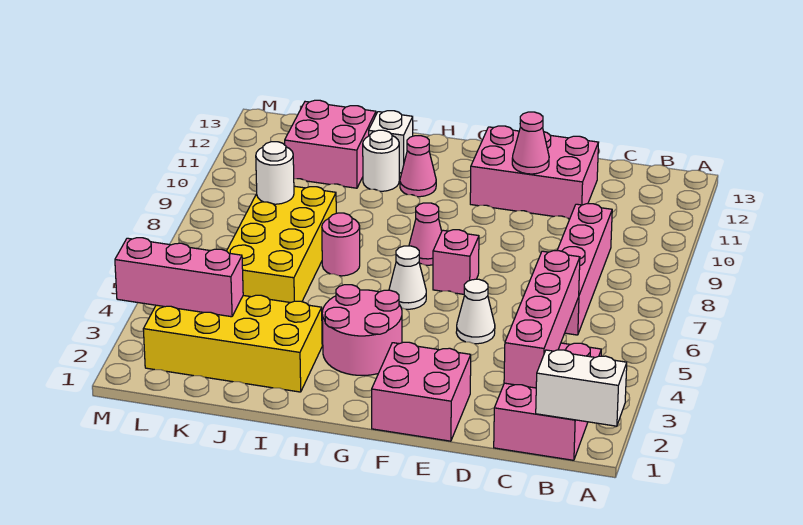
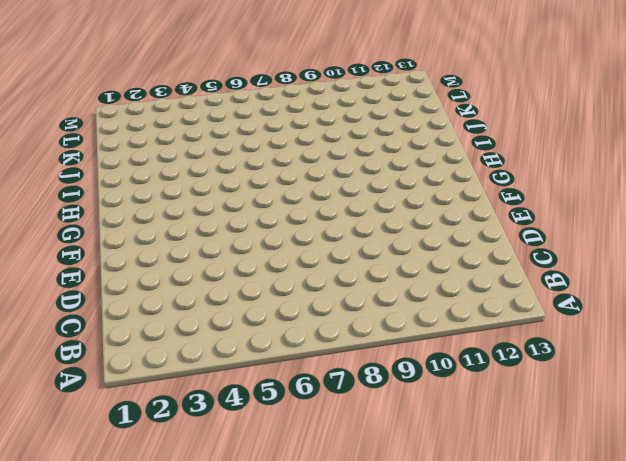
none -> pink brick B1:C3 level 1
none -> pink brick C6:C9 level 1
none -> pink brick D11:F12 level 1

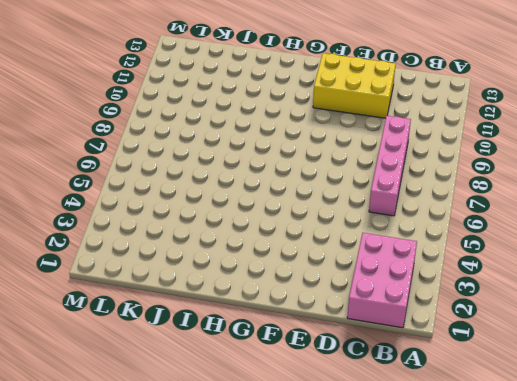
yellow brick D11:F12 level 1 -> pink brick D11:F12 level 1
none -> pink brick E1:F2 level 1
none -> white cone E5 level 1
none -> pink brick F7 level 1

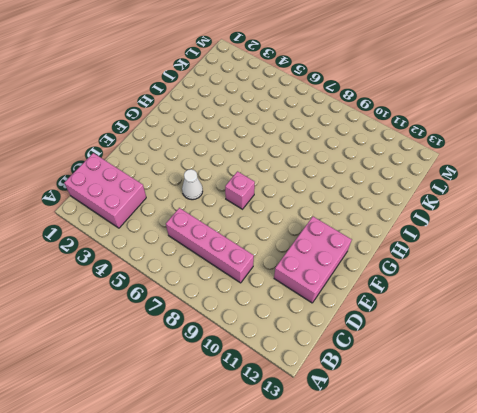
none -> pink brick E1:F2 level 1
none -> pink round brick G3:H4 level 1
none -> white cone G6 level 1

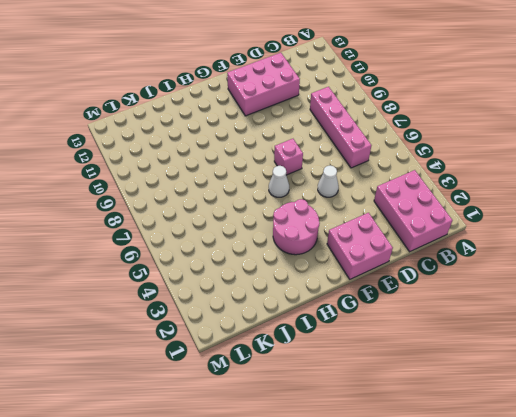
none -> pink cone G8 level 1
none -> pink cone H11 level 1
none -> yellow brick I2:L3 level 1

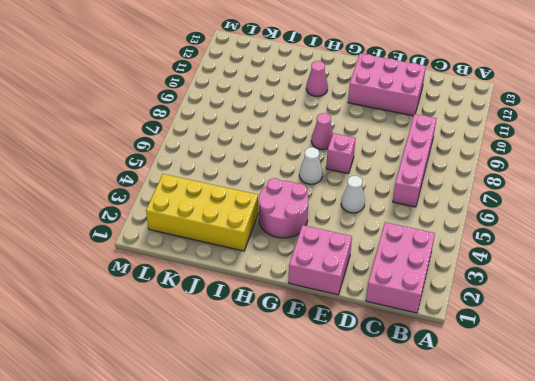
none -> pink round brick I7 level 1
none -> white round brick I11 level 1
none -> white brick I12 level 1

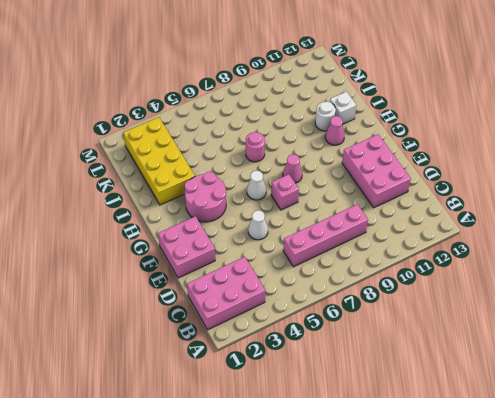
none -> yellow brick J5:K8 level 1
none -> pink brick J11:K12 level 1
none -> white brick A1:B1 level 2

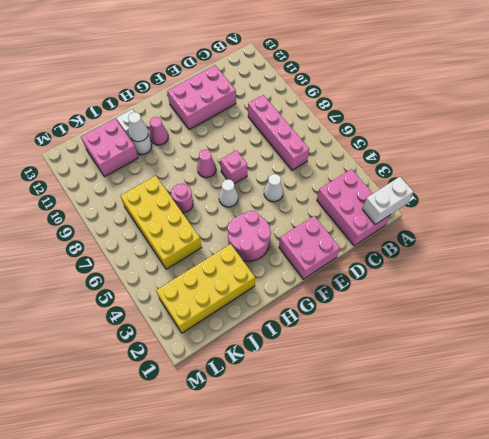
white cone I11 level 2 -> none
none -> pink brick C2:C5 level 2
none -> pink cone E11 level 2
none -> pink brick K3:M3 level 2

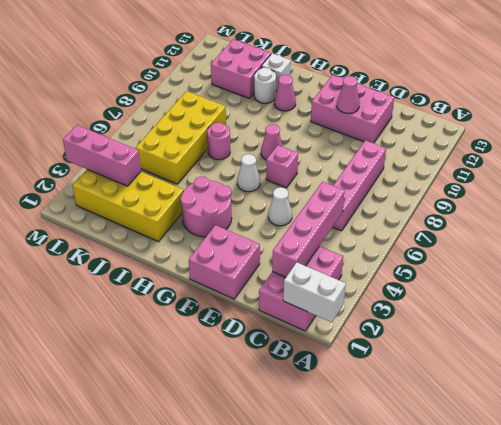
none -> white round brick K8 level 2

